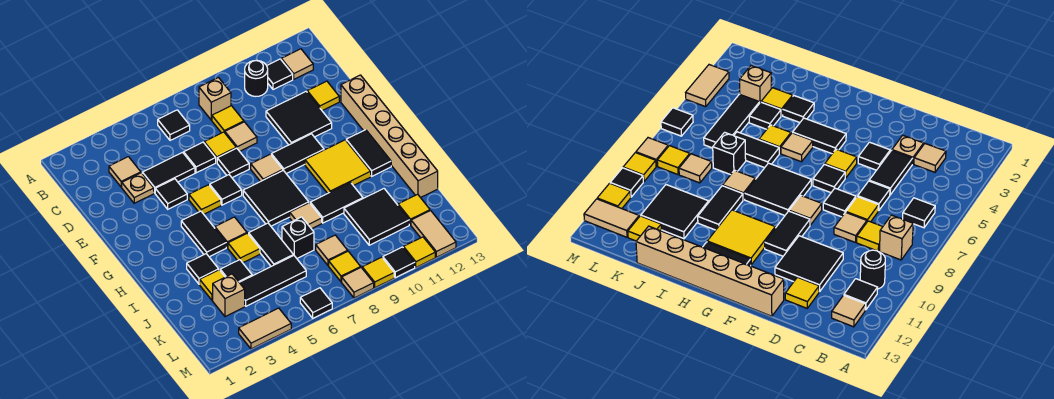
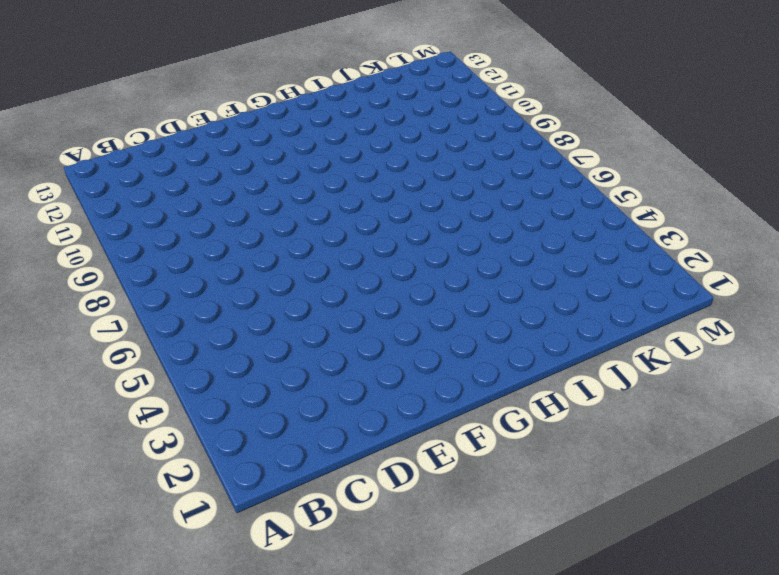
none -> black tile B6 level 1
none -> tan brick B8 level 1
none -> black round brick B10 level 1
none -> black tile B11 level 1

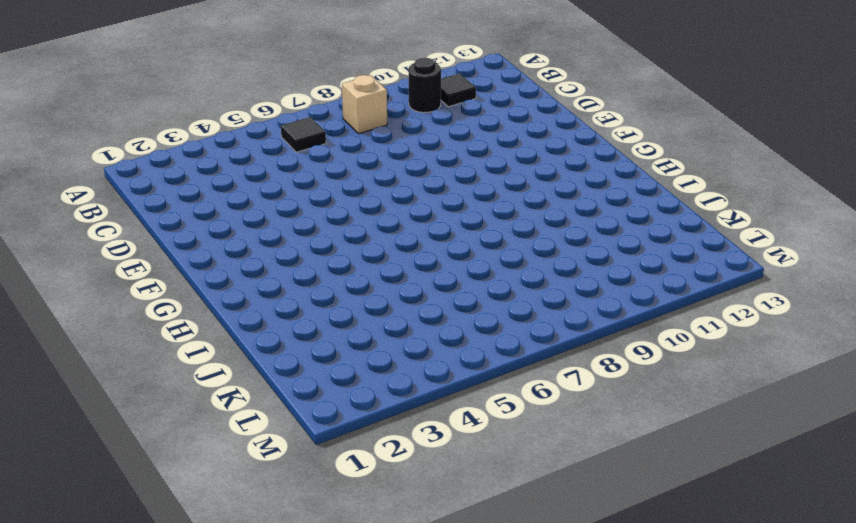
none -> tan tile B12 level 1
none -> tan tile C3 level 1
none -> yellow tile C8 level 1
none -> tan plate D3 level 1

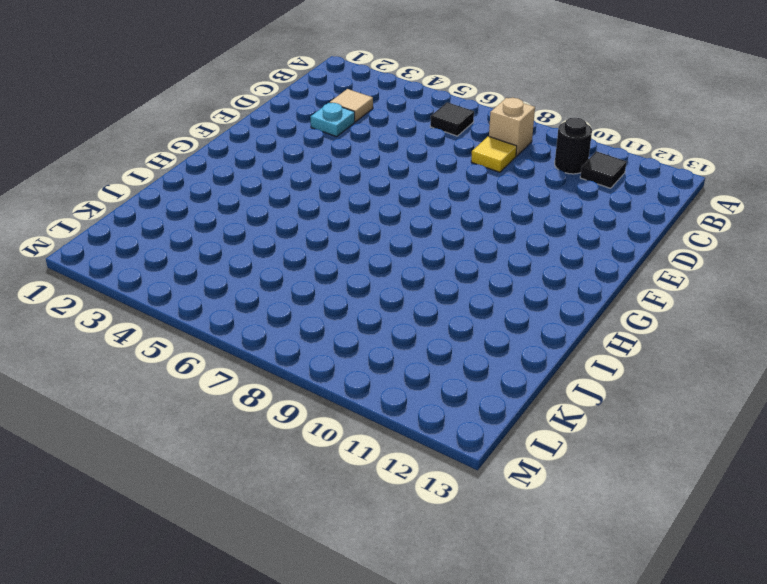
cyan plate D3 level 1 -> tan plate D3 level 1
none -> tan tile B12 level 1
none -> black tile D4:D5 level 1
none -> black tile D6 level 1
none -> yellow tile D7 level 1

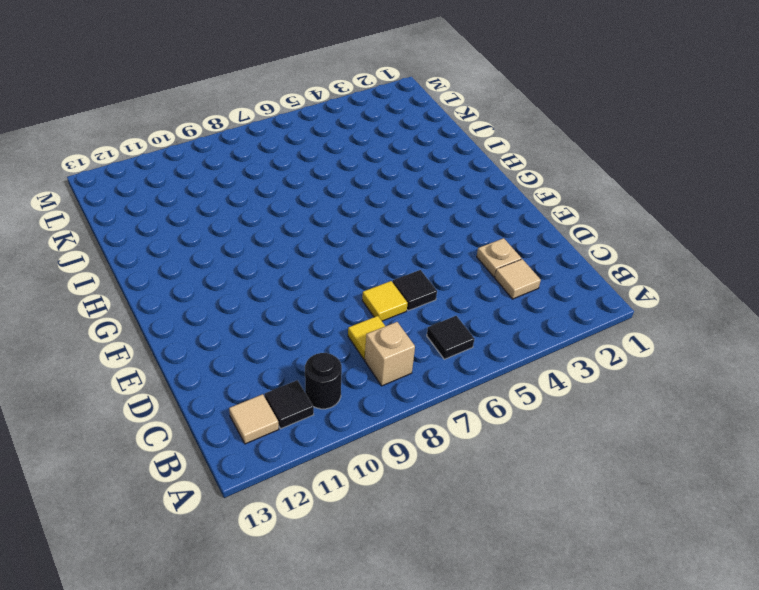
none -> black tile D4:D5 level 1
none -> tan tile D8 level 1
none -> black tile D10:E11 level 1
none -> yellow tile D12 level 1

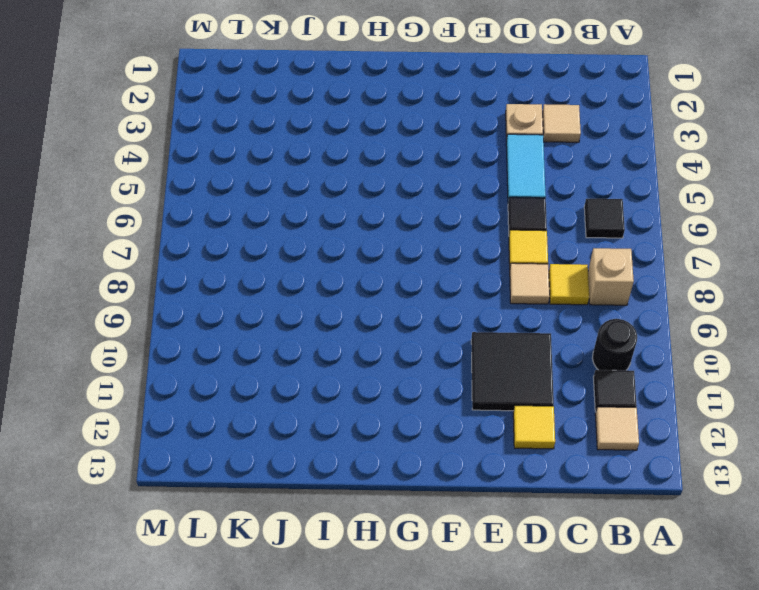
cyan tile D4:D5 level 1 -> black tile D4:D5 level 1
none -> black tile E4 level 1
none -> black tile E7 level 1
none -> tan brick E13:J13 level 1
none -> yellow tile F5 level 1

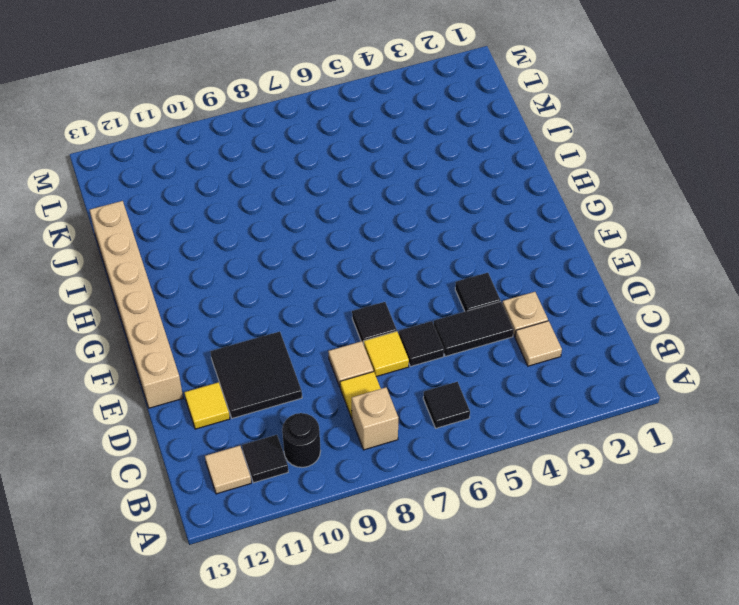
none -> yellow tile F5 level 1
none -> black tile F6 level 1
none -> tan tile F8 level 1
none -> black tile F9:F10 level 1

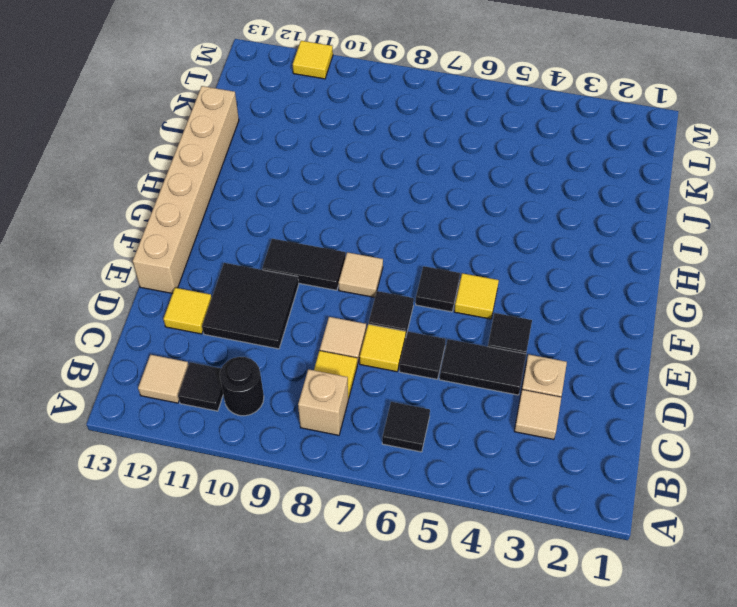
none -> black tile G4:H4 level 1
none -> black tile G7:H8 level 1
none -> yellow tile G10:H11 level 1
none -> black tile G12:H12 level 1

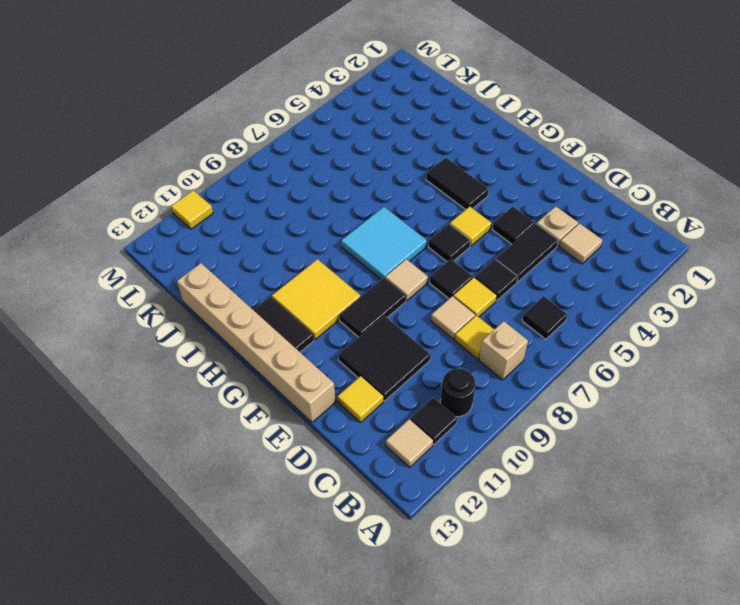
cyan tile G7:H8 level 1 -> black tile G7:H8 level 1
none -> tan tile H5 level 1
none -> black tile I3 level 1
none -> yellow tile I5 level 1
none -> black tile I6:J6 level 1

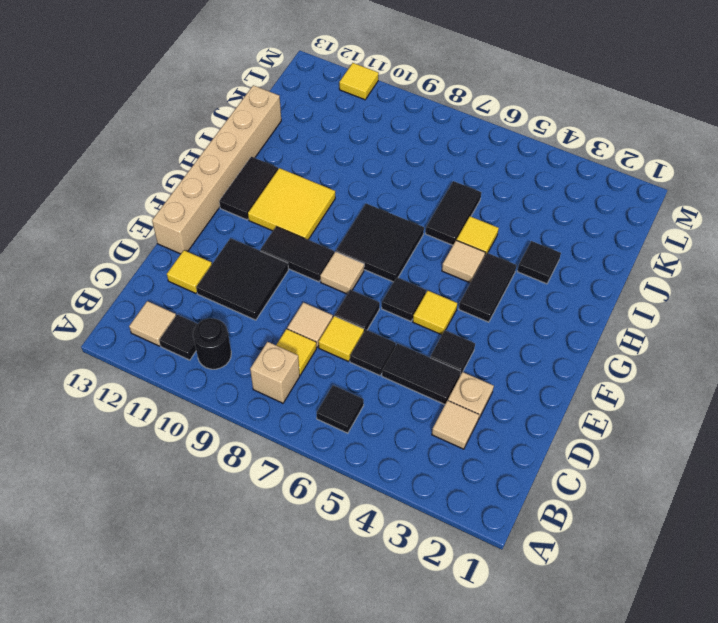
none -> tan tile I8 level 1
none -> black tile I9:I10 level 1
none -> yellow tile J3 level 1
none -> black tile J4 level 1

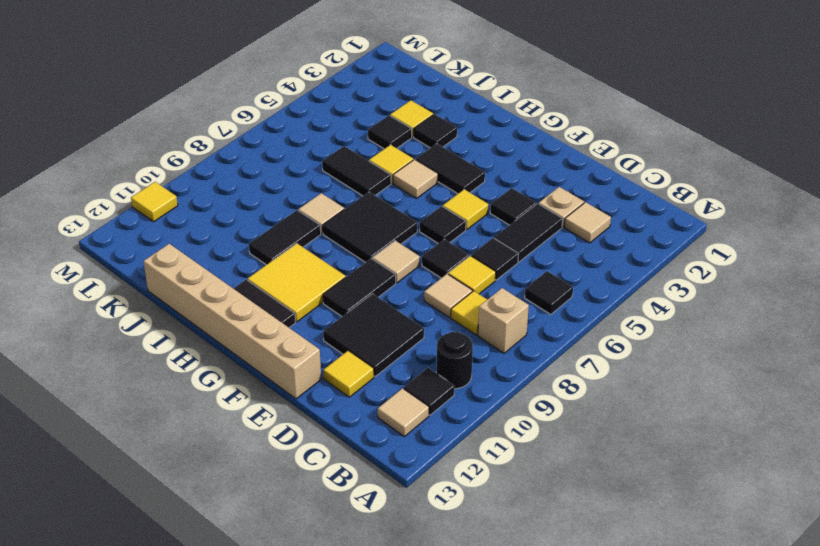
none -> black brick J7 level 1
none -> black tile J10:K11 level 1
none -> tan brick K3 level 1
none -> black tile K4:K6 level 1

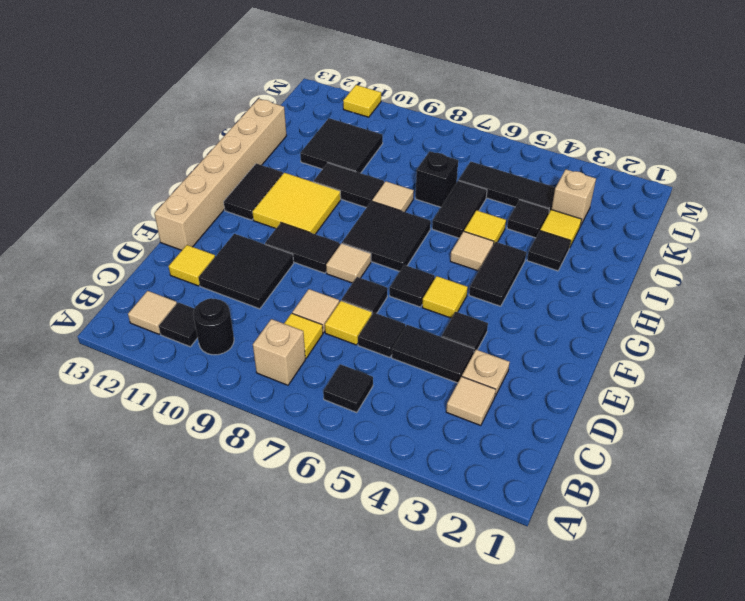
none -> tan tile K8 level 1
none -> yellow tile K12 level 1
none -> yellow tile L8 level 1
none -> tan tile L12:M12 level 1

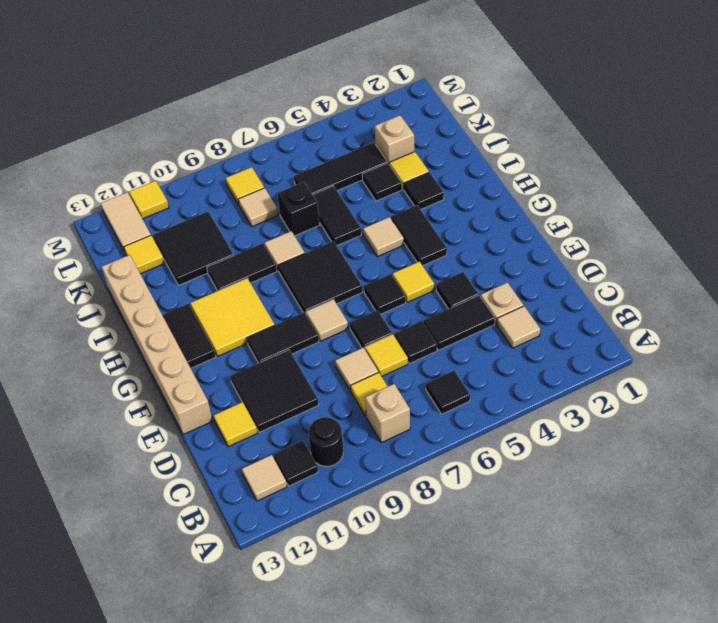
none -> yellow tile I5 level 1
none -> tan tile M3:M4 level 1
none -> black tile M6 level 1
none -> tan tile M8 level 1

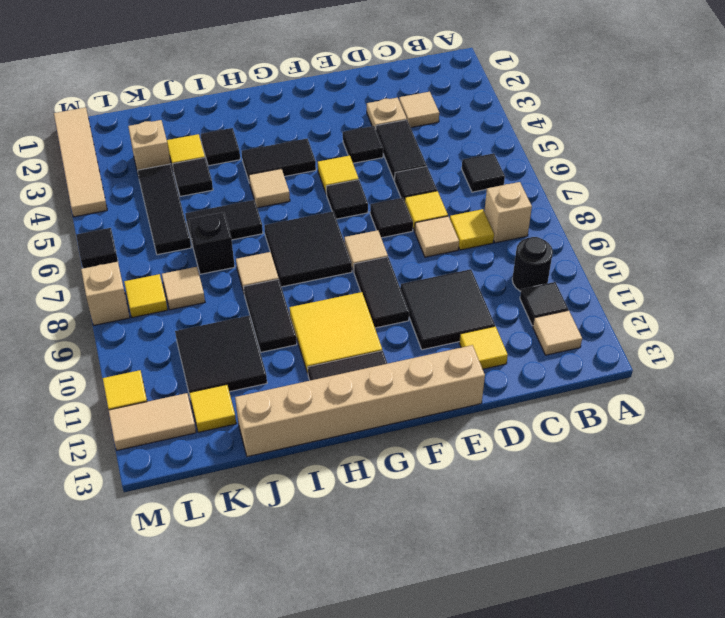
tan tile M1:M4 level 1 -> tan tile M3:M4 level 1
tan brick M8 level 1 -> tan tile M8 level 1
none -> yellow tile I5 level 1
none -> yellow tile M9 level 1
none -> black tile M10 level 1

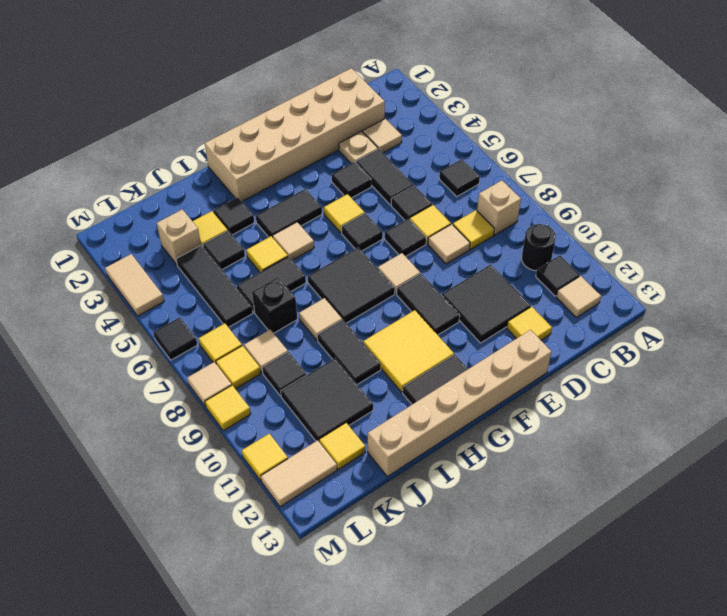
tan brick C1:H2 level 1 -> none
black tile K9 level 1 -> black tile M10 level 1
yellow tile L7 level 1 -> none

